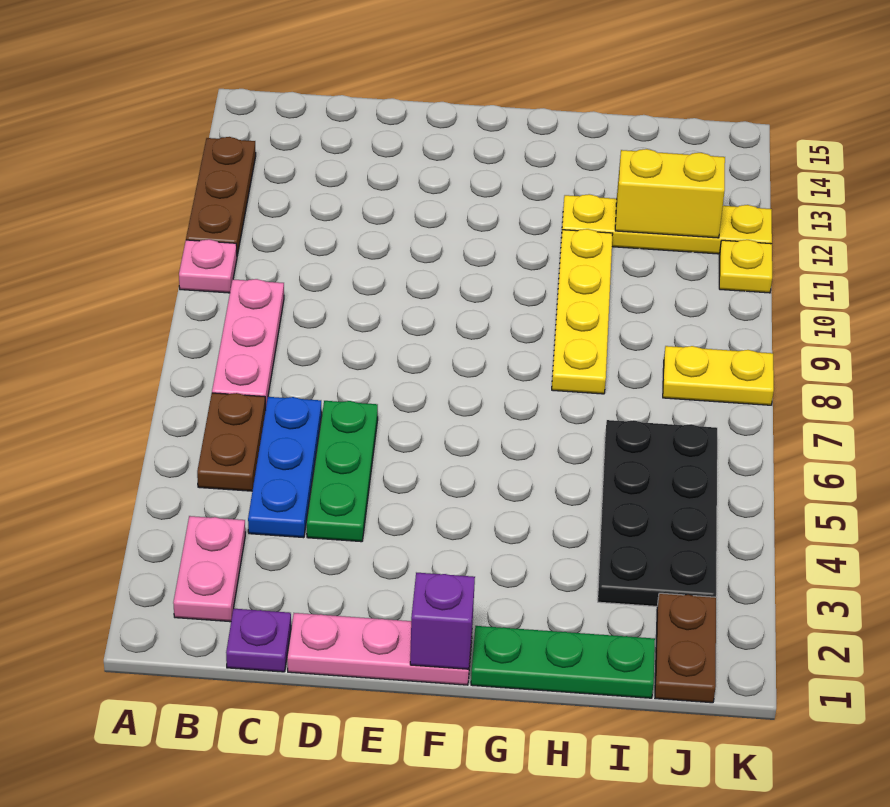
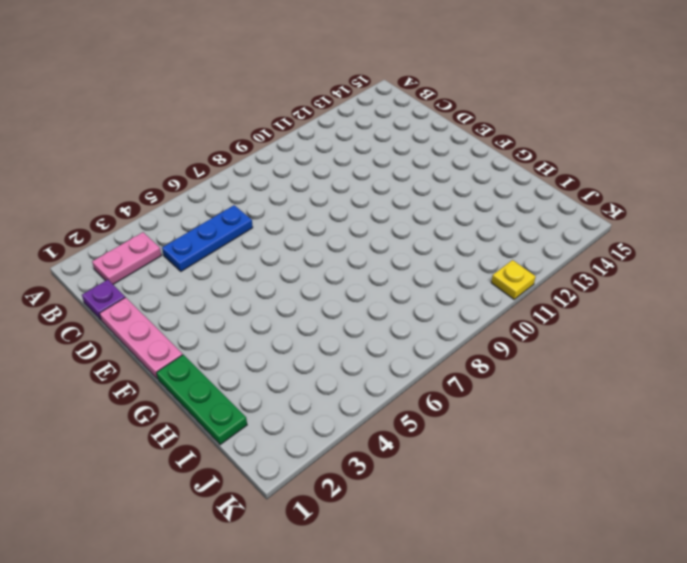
none -> pink plate A10 level 1
none -> brown plate A11:A13 level 1
none -> brown plate B5:B6 level 1

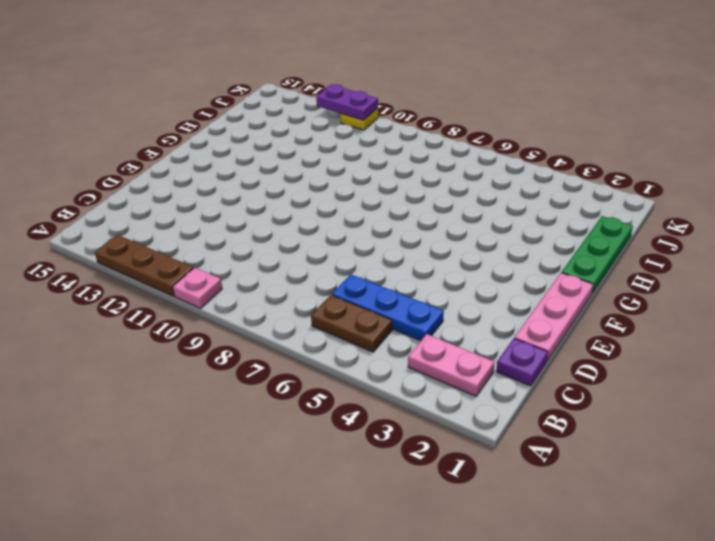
purple plate K11:K12 level 2 -> none
none -> pink plate B7:B9 level 1
none -> green plate D4:D6 level 1
none -> yellow plate H8:H11 level 1

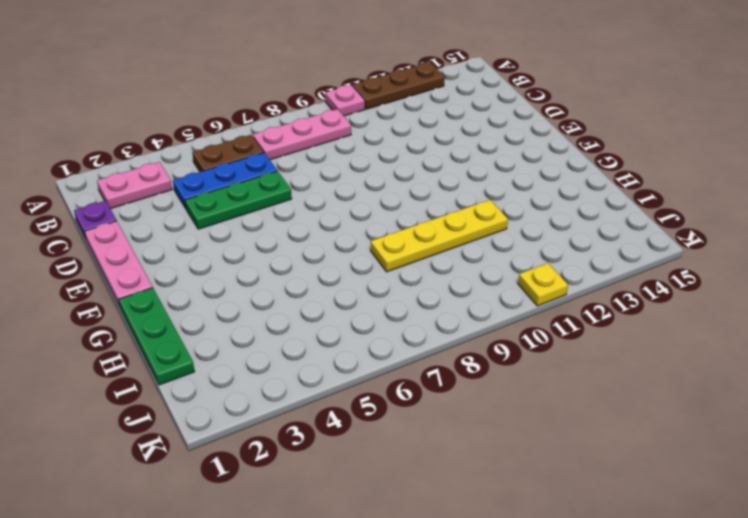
none -> yellow plate H12:K12 level 1
none -> black plate I3:J6 level 1
none -> brown plate J1:J2 level 1

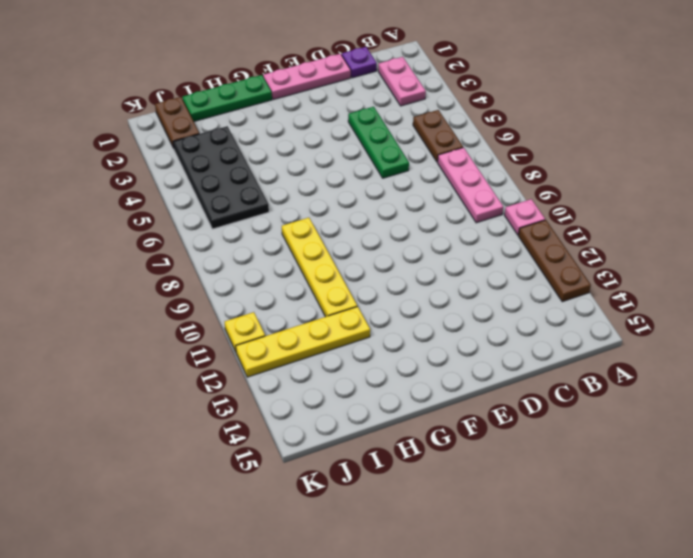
none -> blue plate C4:C6 level 1
none -> yellow plate J8:K8 level 1
none -> purple brick F1 level 2

